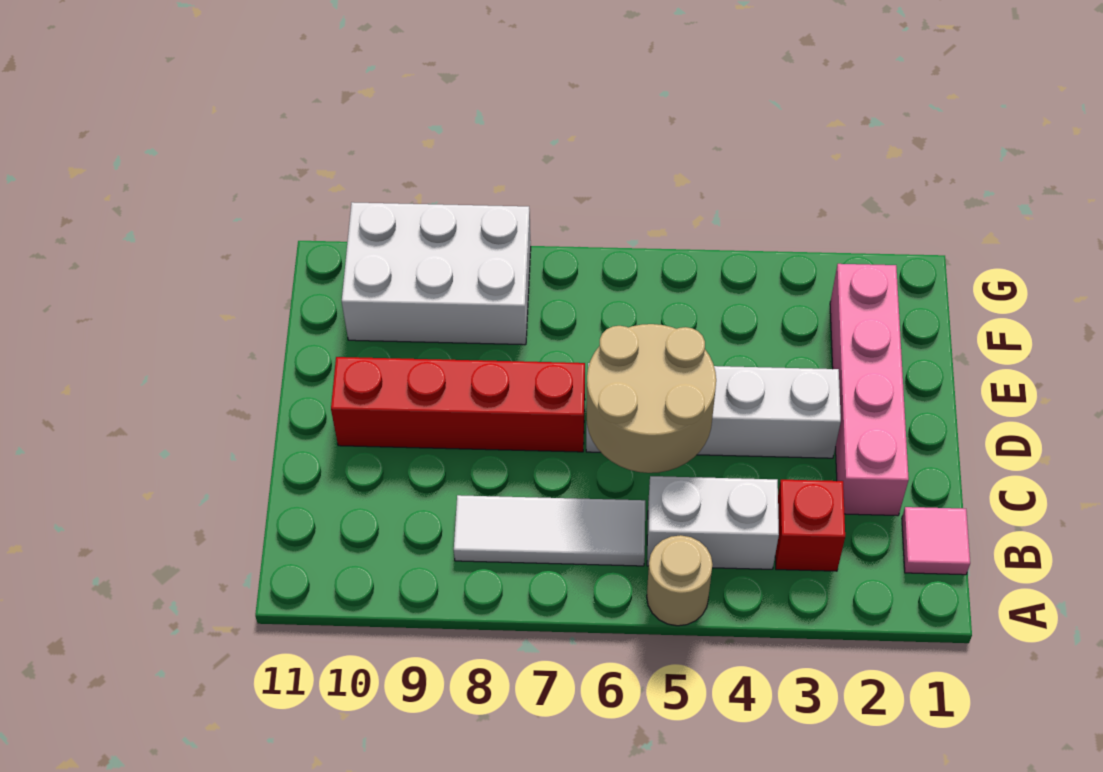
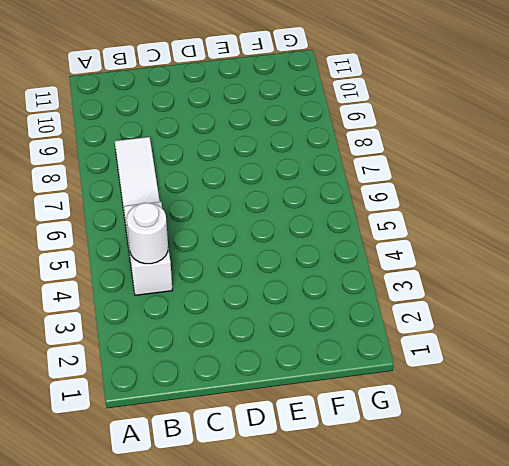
white round brick B4 level 2 -> none
none -> tan round brick A5 level 1
none -> pink tile B1 level 1

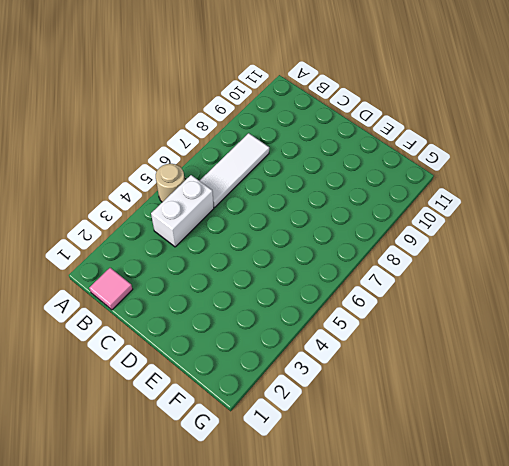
none -> red brick B3 level 1
none -> pink brick C2:F2 level 1

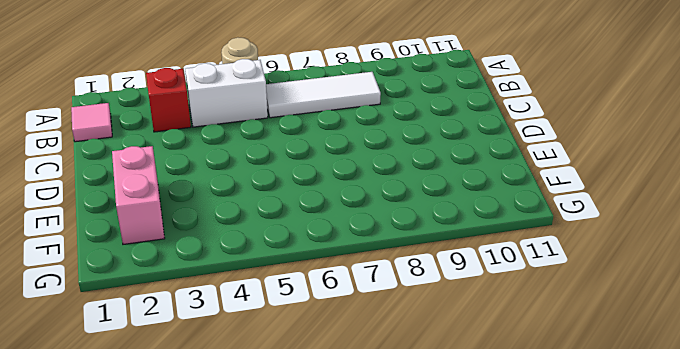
pink brick E2:F2 level 1 -> pink brick C2:F2 level 1
none -> white brick D3:D6 level 1
none -> red brick D7:D10 level 1

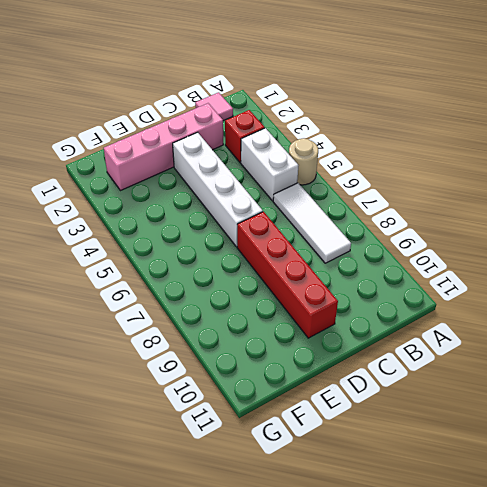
none -> white brick F8:G10 level 1
none -> tan round brick C5:D6 level 2

